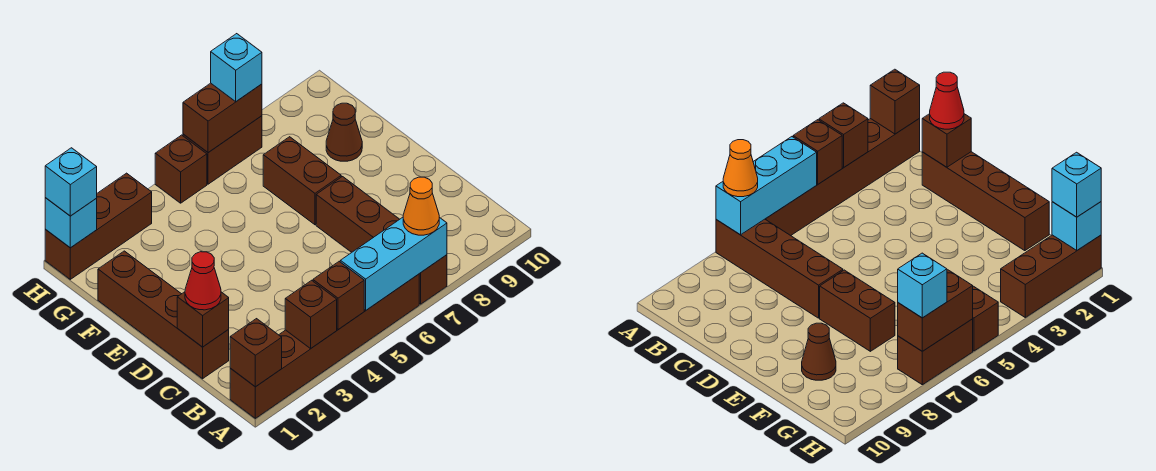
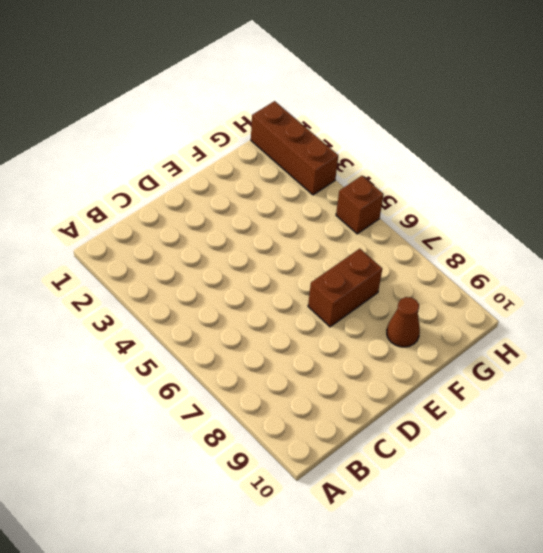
none -> brown brick A1:A6 level 1
none -> brown brick A7:D7 level 1
none -> brown brick C1:F1 level 1

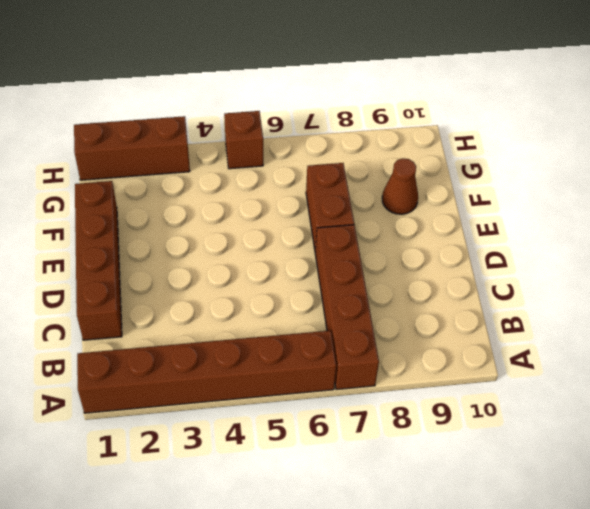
none -> brown brick H6:H7 level 1
none -> brown brick A1 level 2
none -> brown brick A3 level 2

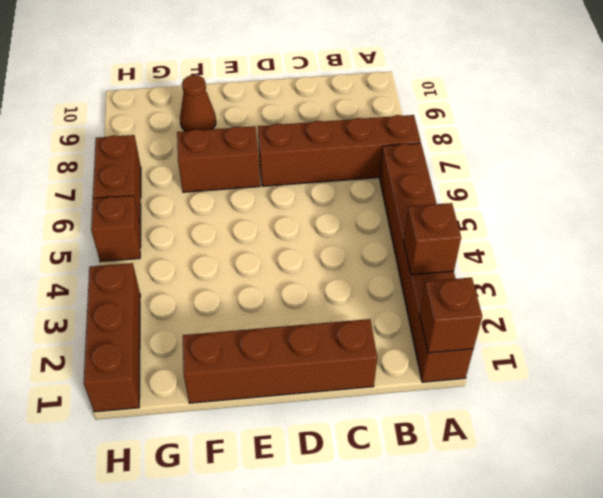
none -> brown brick A4 level 2
none -> cyan brick A5:A7 level 2
none -> brown brick C1 level 2

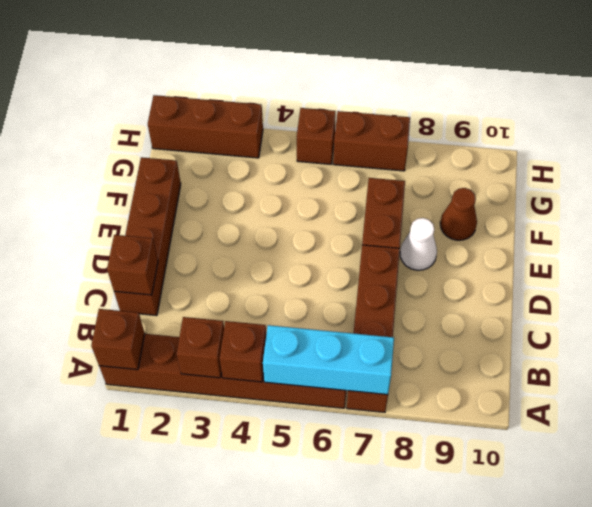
white cone E8 level 1 -> none
none -> cyan brick H1 level 2
none -> brown brick H6:H7 level 2
none -> orange cone A7 level 3

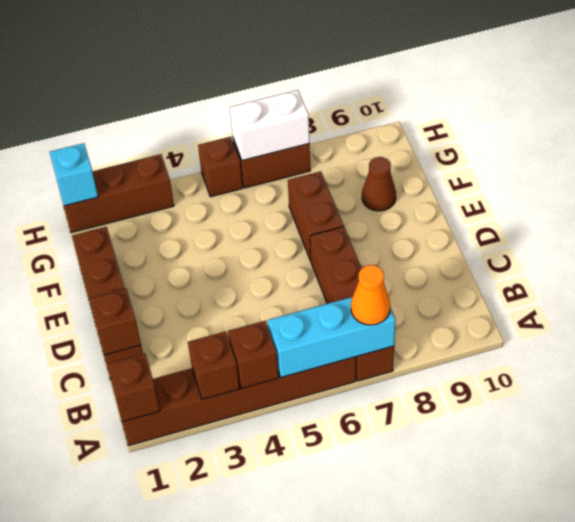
white brick H6:H7 level 2 -> brown brick H6:H7 level 2
none -> red cone C1 level 3
none -> cyan brick H1 level 3
none -> cyan brick H7 level 3

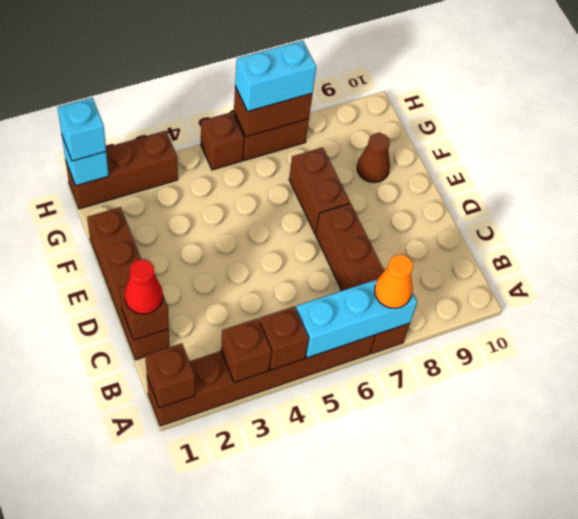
cyan brick H6:H7 level 3 -> cyan brick H7 level 3

